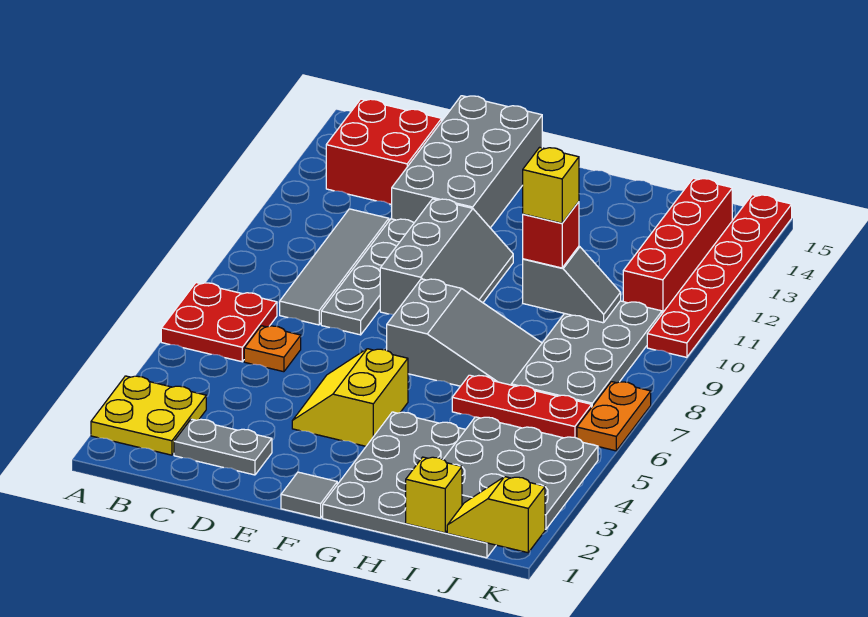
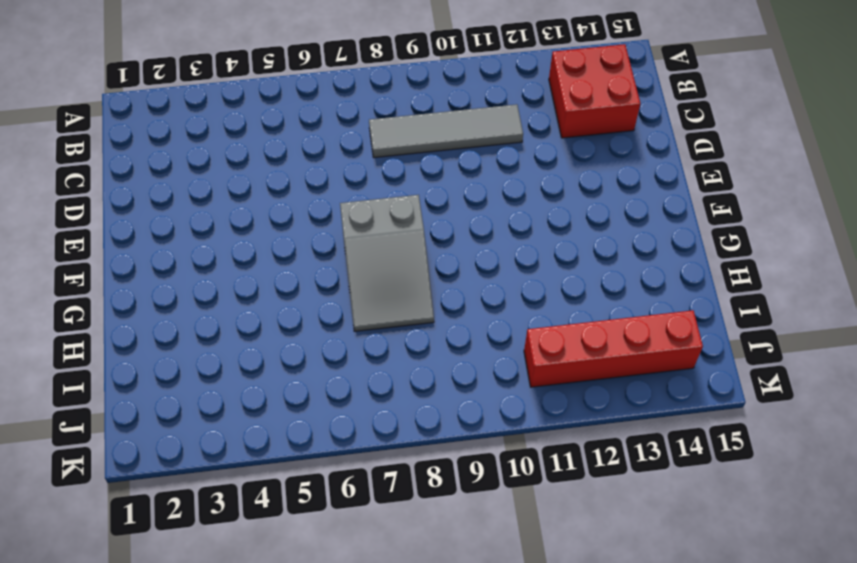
none -> yellow plate A2:B3 level 1
none -> red plate A6:B7 level 1
none -> grey plate C2:D2 level 1

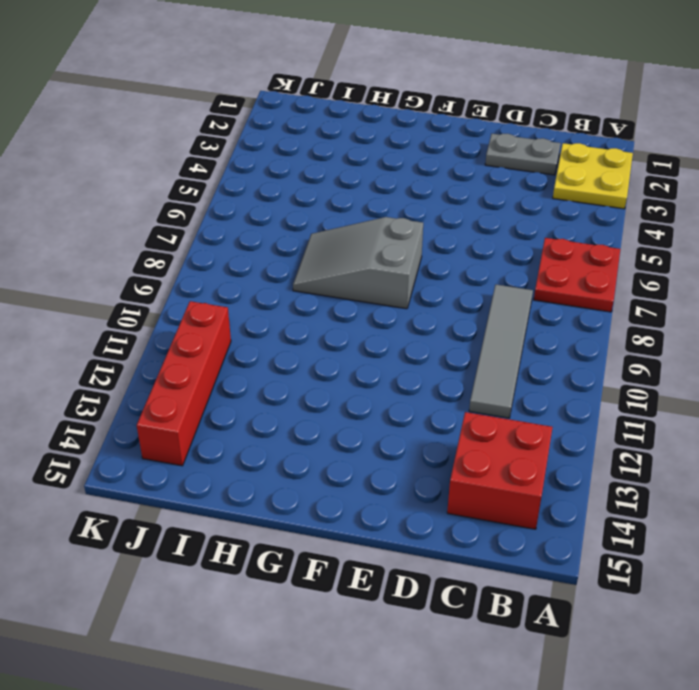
none -> orange plate C6 level 1
none -> grey plate D8:D11 level 1
none -> grey brick D12:E15 level 1

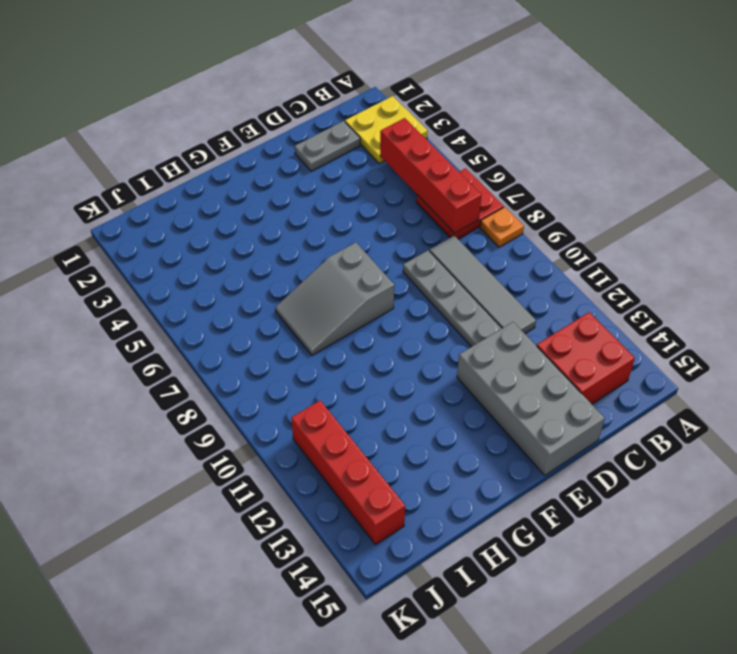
orange plate A8 level 1 -> orange plate C6 level 1
red brick B4:B7 level 2 -> none
none -> yellow slope E4:F5 level 1 top F
none -> grey slope E9:F11 level 1 top E
none -> grey tile F1 level 1

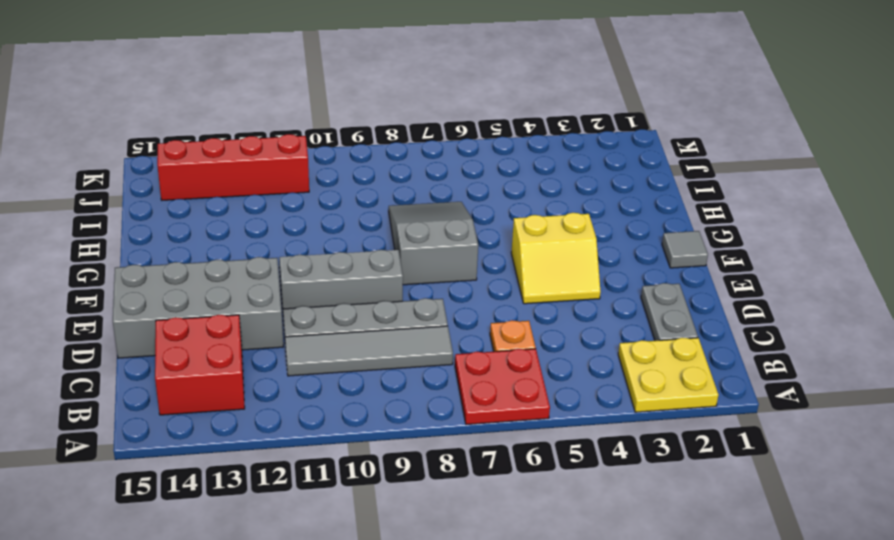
none -> grey plate G1:J4 level 1
none -> red plate H6:J6 level 1
none -> grey plate I7:J10 level 1

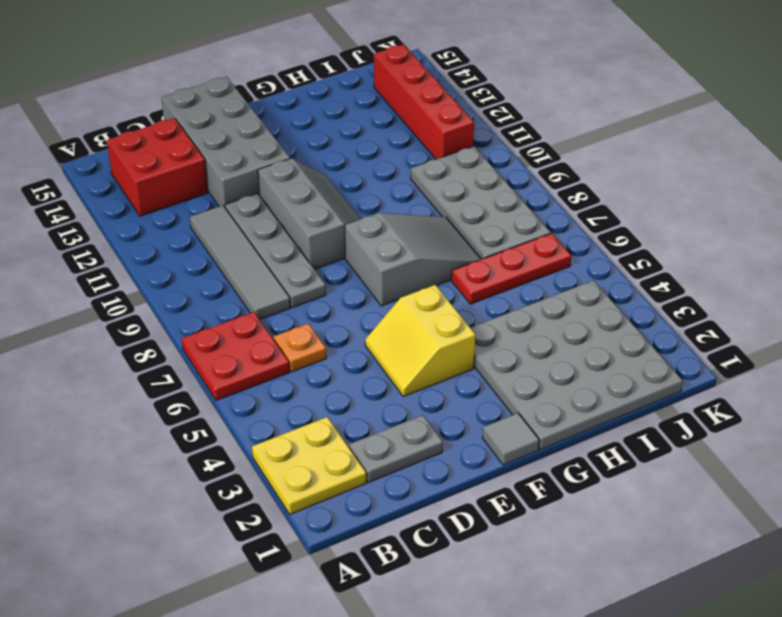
none -> orange plate K6:K7 level 1
none -> red plate K10:K15 level 1
none -> grey slope H10:I10 level 2 top H

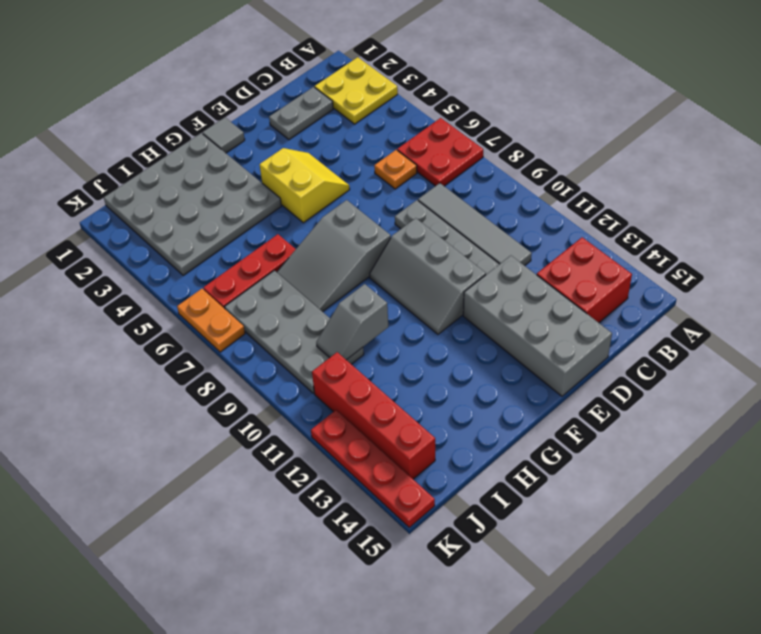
red plate K12:K15 level 1 -> red plate K10:K15 level 1
none -> yellow brick I1 level 2
none -> grey plate I2:K4 level 2
none -> yellow slope J1:K1 level 2 top K

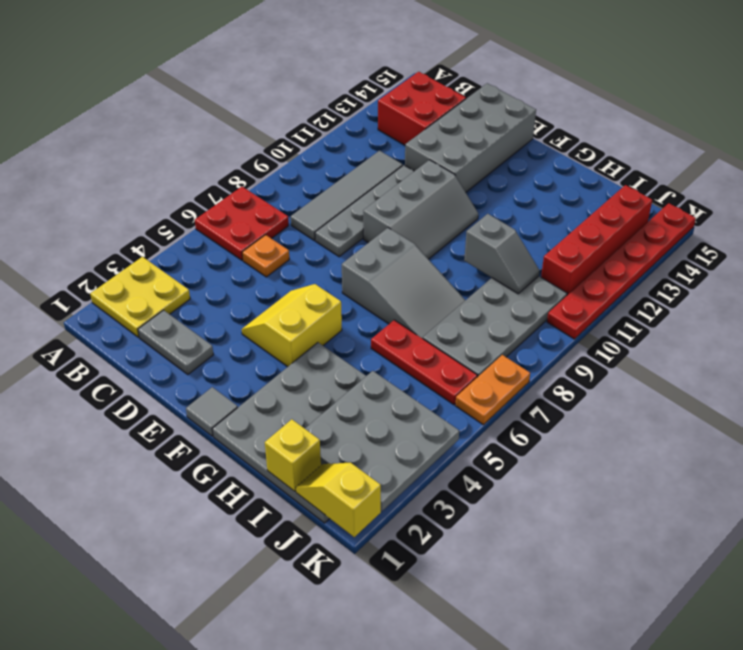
none -> red brick H10 level 3
none -> yellow brick H10 level 4

